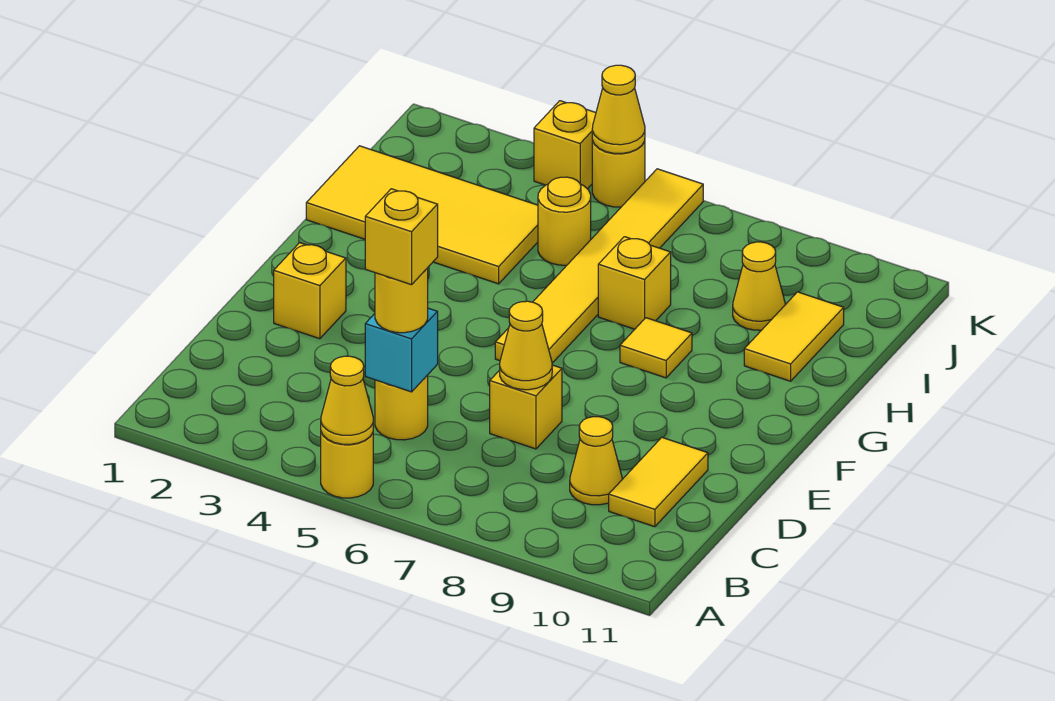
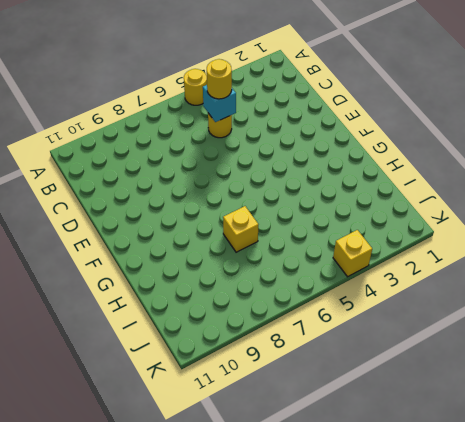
none -> yellow cone C9 level 1
none -> yellow tile C10:D10 level 1
none -> yellow brick D7 level 1

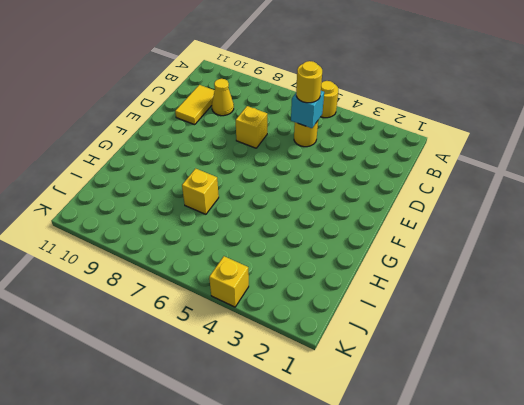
none -> yellow brick E2 level 1
none -> yellow tile F6:K6 level 1
none -> yellow tile G8 level 1

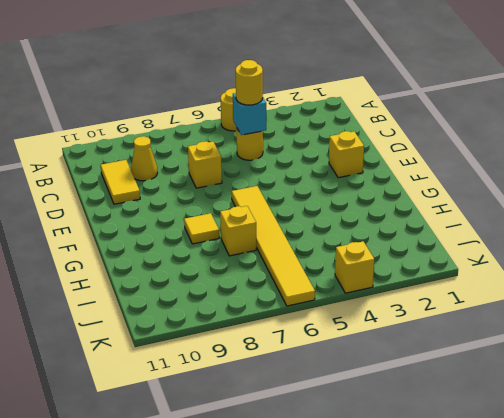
none -> yellow tile H1:I4 level 1
none -> yellow tile H10:I10 level 1
none -> yellow round brick I5 level 1

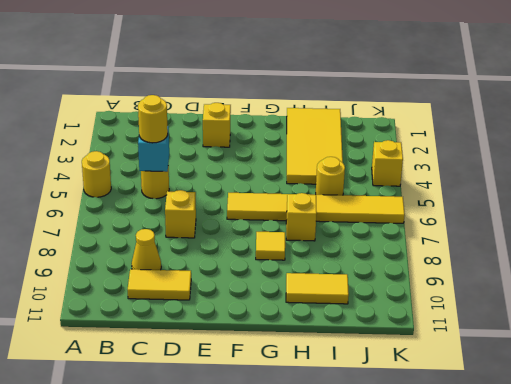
none -> yellow cone I9 level 1
none -> yellow round brick K5 level 1
none -> yellow cone A5 level 2

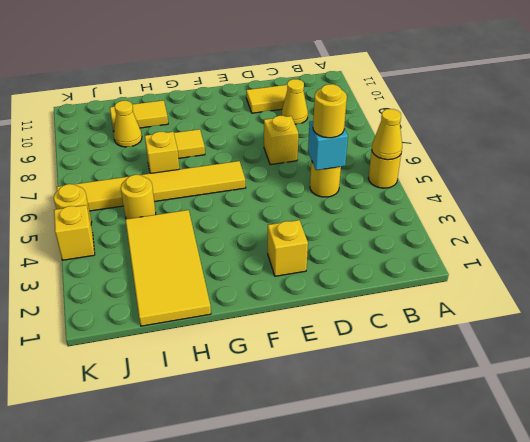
none -> yellow cone D7 level 2
none -> yellow cone K5 level 2
none -> yellow brick C5 level 4

